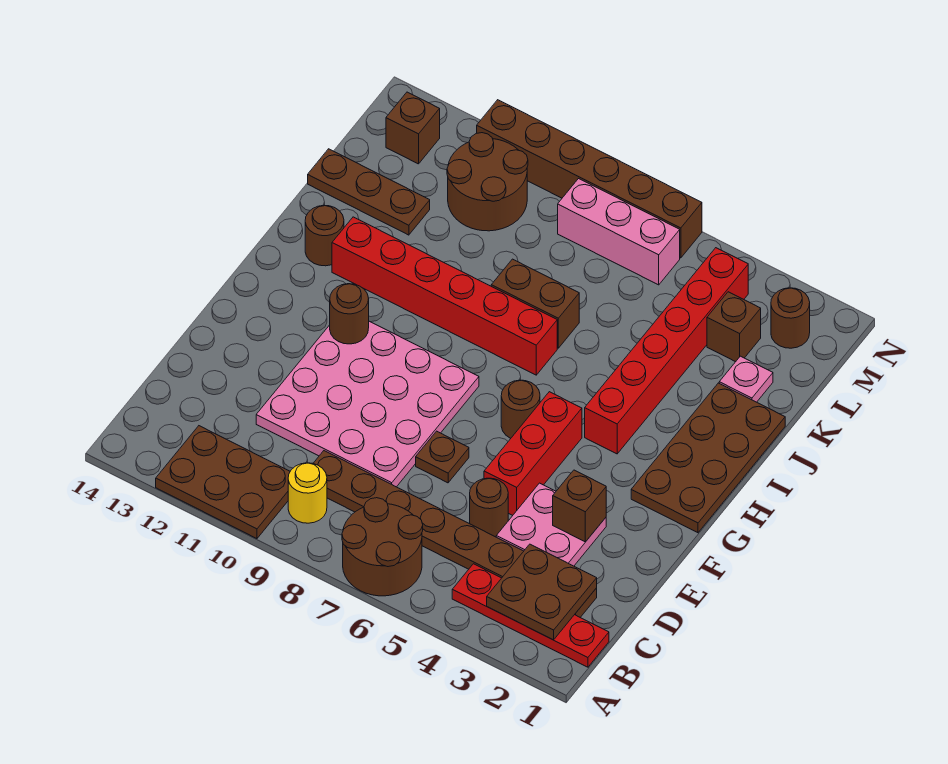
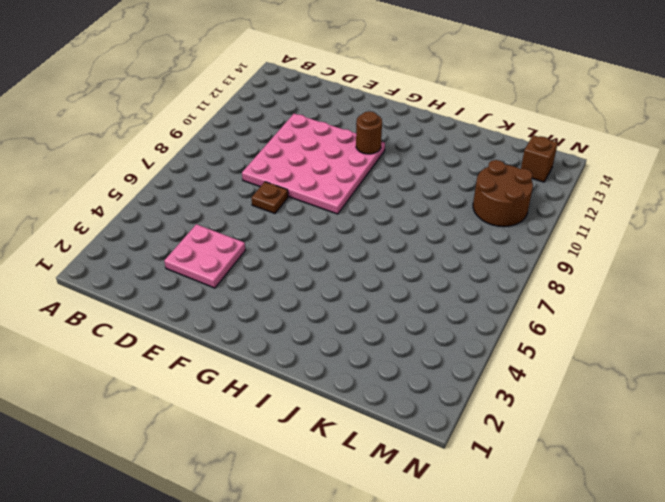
none -> brown round brick A6:B7 level 1
none -> brown plate A10:B12 level 1
none -> red plate B1:B4 level 1

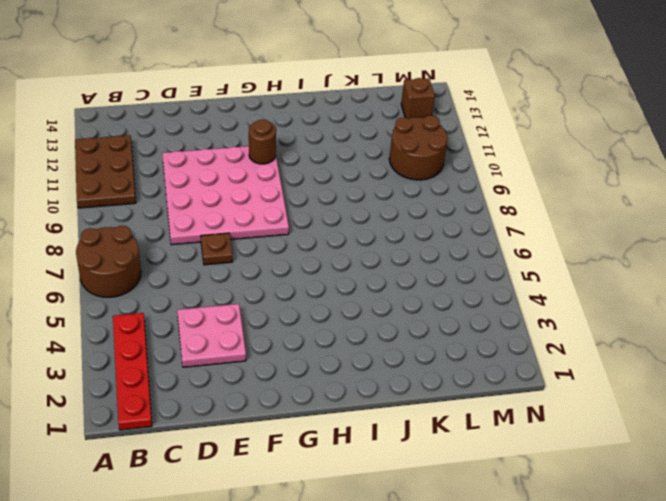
none -> yellow round brick B9 level 1
none -> brown plate C2:C9 level 1
none -> brown round brick D5 level 1

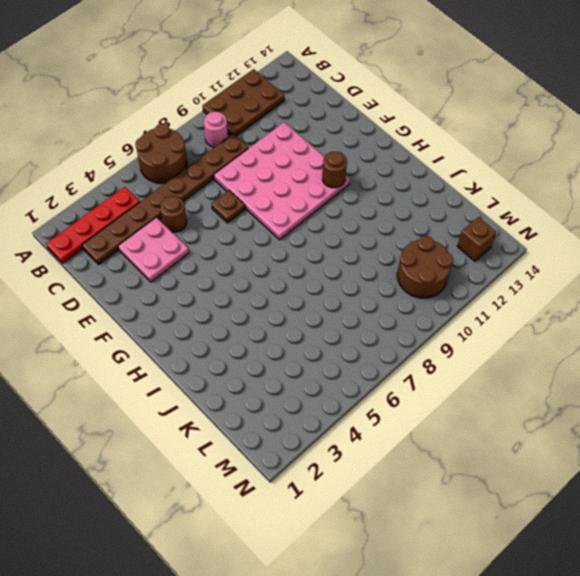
pink round brick B9 level 1 -> yellow round brick B9 level 1
none -> red brick E5:G5 level 1
none -> brown plate G1:J2 level 1
none -> brown round brick G6 level 1

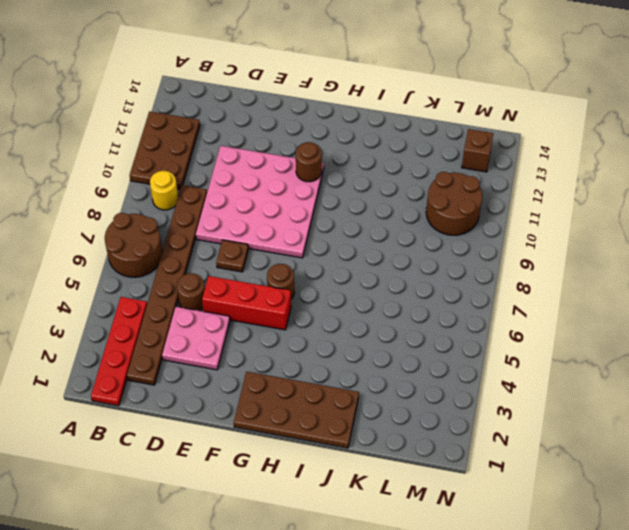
none -> red brick H4:M4 level 1
none -> red brick I7:I12 level 1
none -> brown round brick I13 level 1

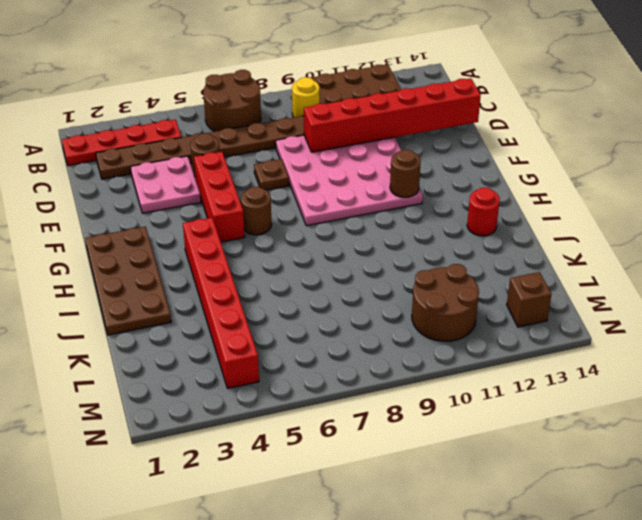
red brick D9:D14 level 2 -> red brick I7:I12 level 1
red round brick I13 level 1 -> brown round brick I13 level 1
none -> brown brick J7:J8 level 1
none -> pink plate K2 level 1
none -> brown plate K12:K14 level 1

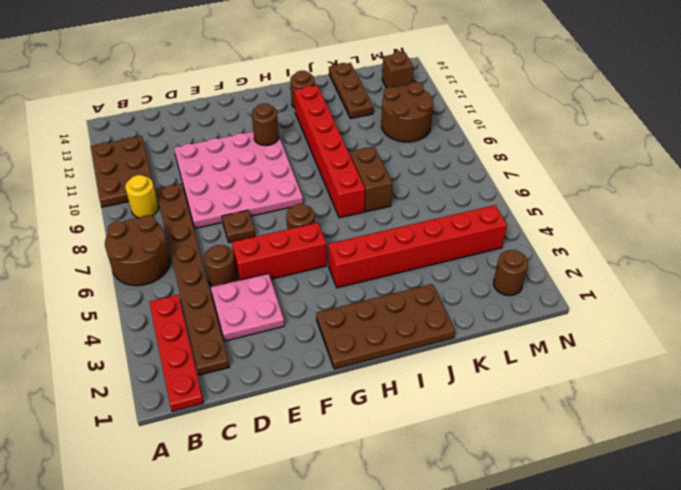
none -> pink plate K2 level 1
none -> brown brick L3 level 1
none -> pink brick M6:M8 level 1

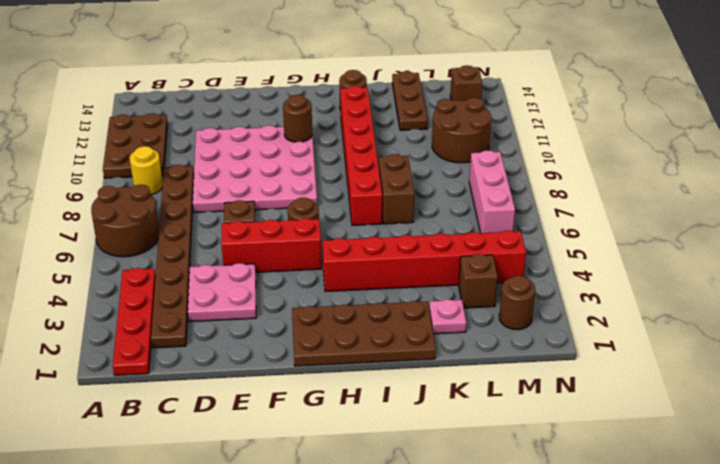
none -> brown round brick D5 level 1
none -> brown brick N6:N11 level 1
none -> brown plate B2:C3 level 2

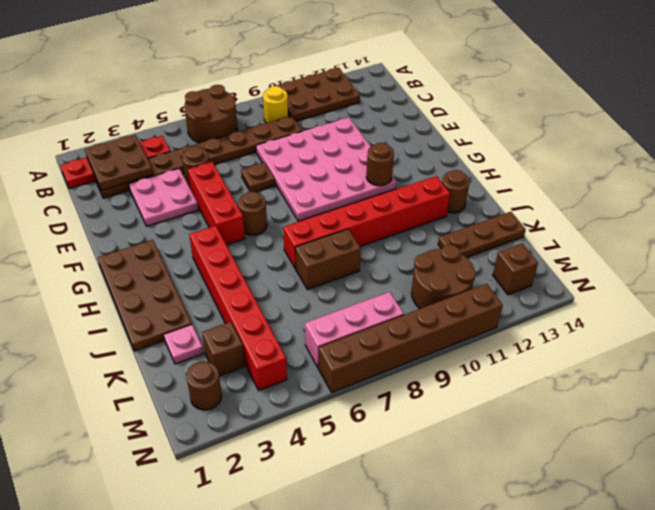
none -> brown brick E3 level 2

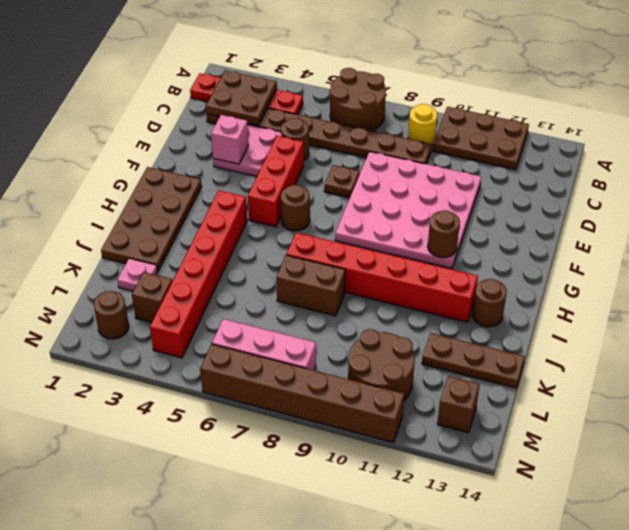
pink brick E3 level 2 -> brown brick E3 level 2

